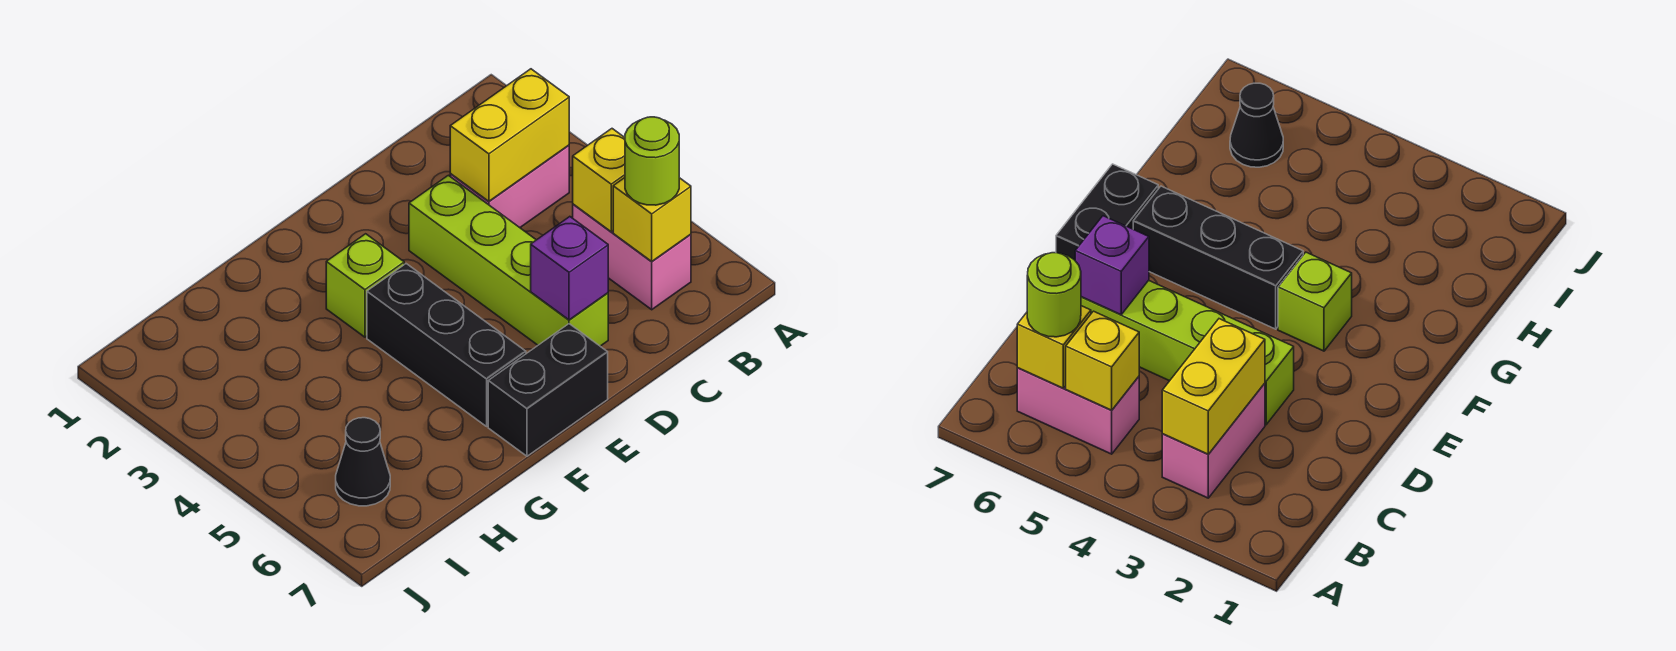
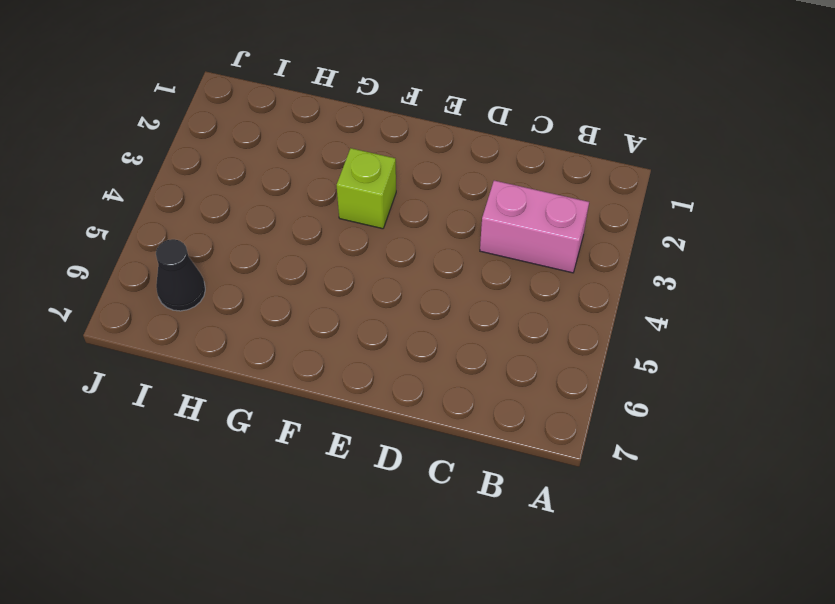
none -> pink brick B5:B6 level 1
none -> lime brick D3:D6 level 1
none -> black brick E7:F7 level 1

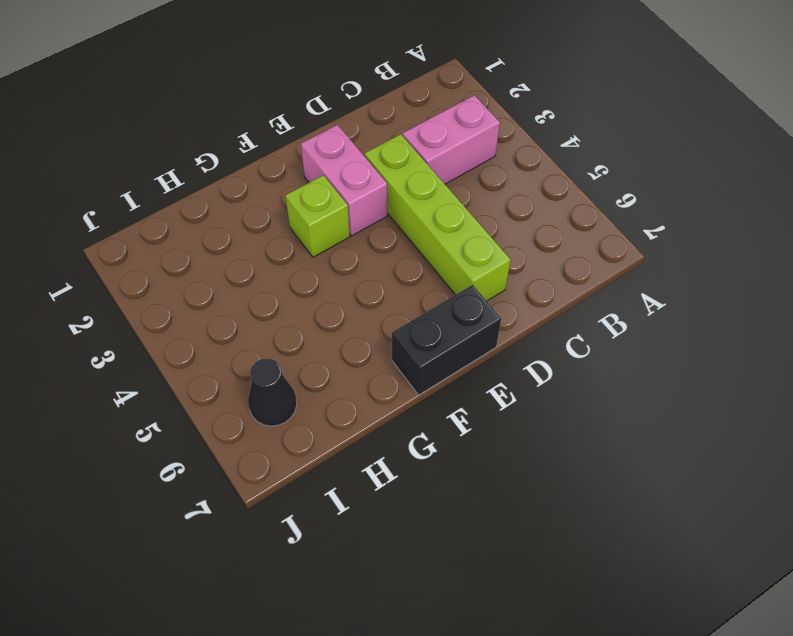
pink brick E2:E3 level 1 -> pink brick B5:B6 level 1
none -> black brick F4:F6 level 1
none -> yellow brick B3:C3 level 2
none -> yellow brick B5 level 2

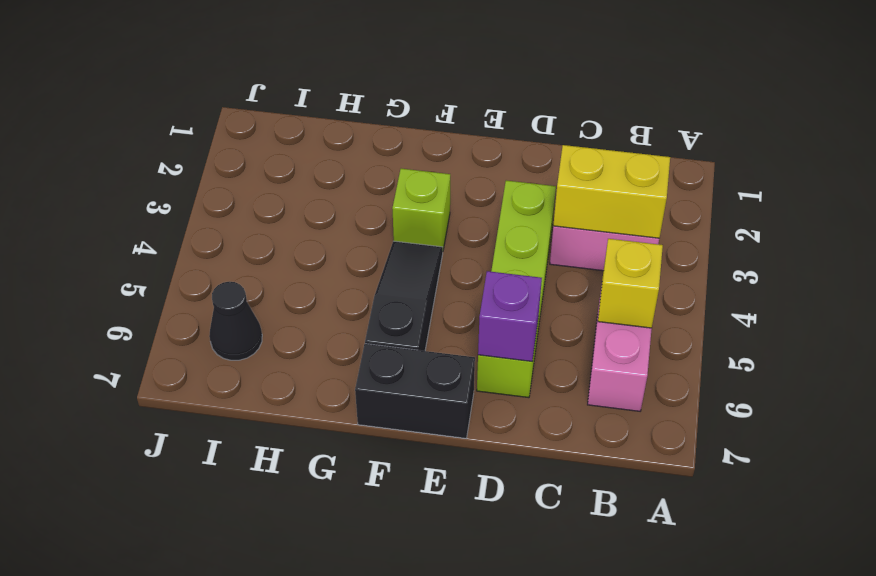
black slope F4:F6 level 1 top 6 -> black brick F4:F6 level 1
none -> yellow brick B6 level 2
none -> lime round brick B6 level 3

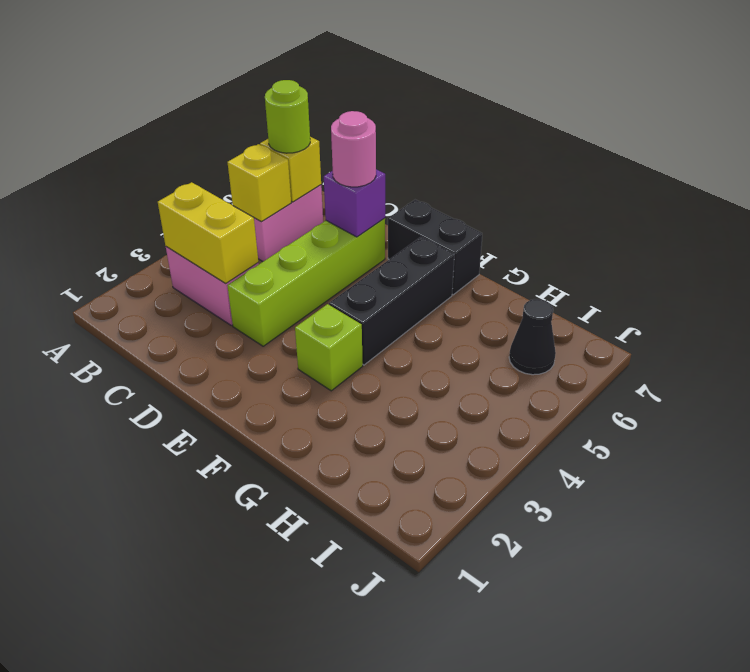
pink round brick D6 level 3 -> none

